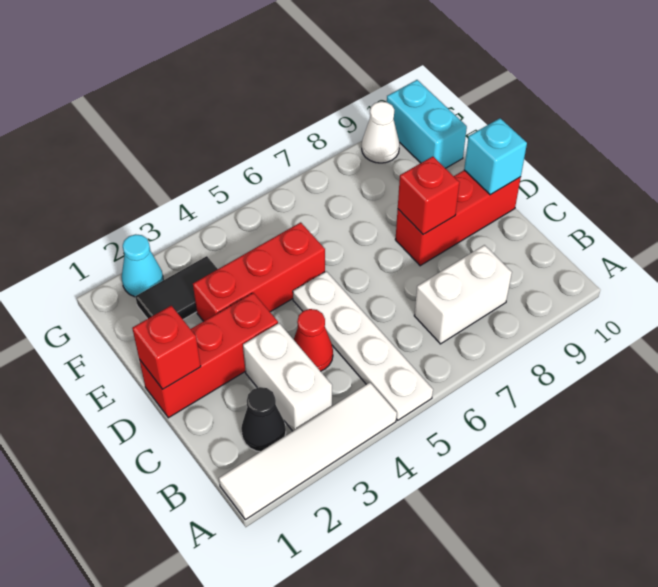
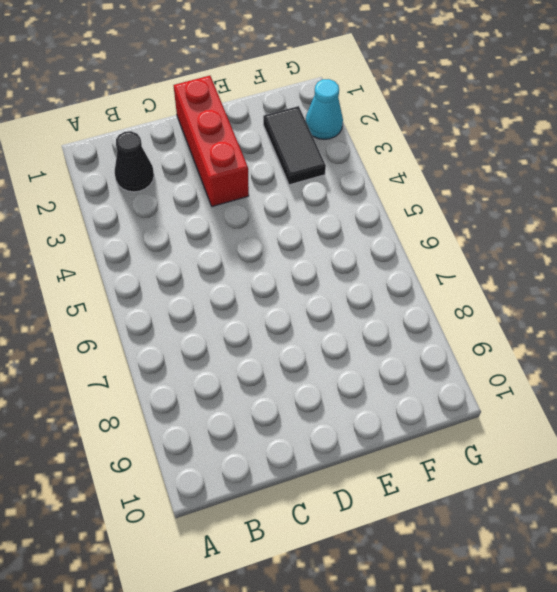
none -> white tile A1:A4 level 1
none -> white plate A5:D5 level 1
none -> white brick B3:C3 level 1

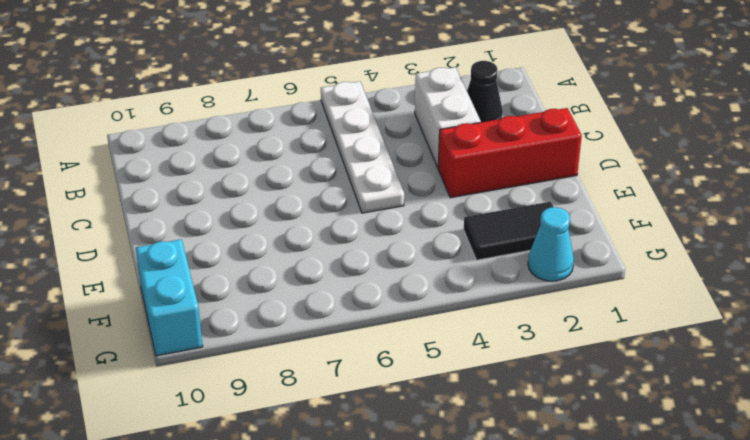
none -> white tile A1:A4 level 1
none -> white brick B7:B8 level 1
none -> red cone C4 level 1

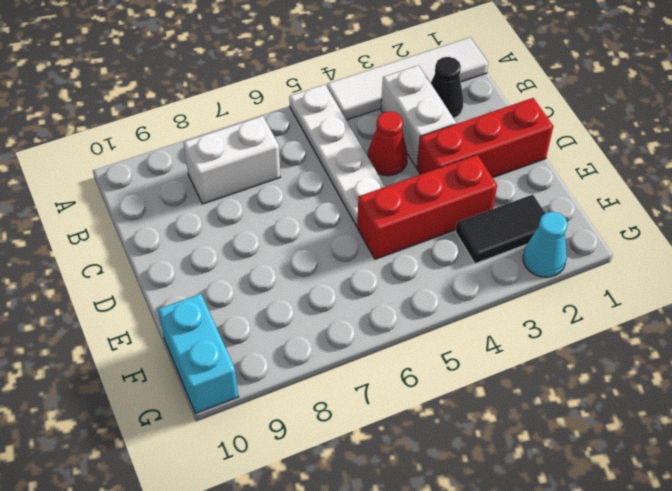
none -> red brick D8:D10 level 1
none -> white cone G9 level 1
none -> red brick D1 level 2

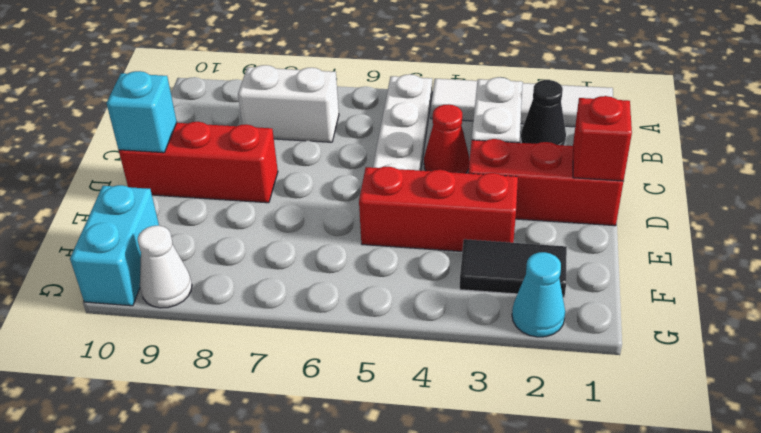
none -> red brick D8 level 2

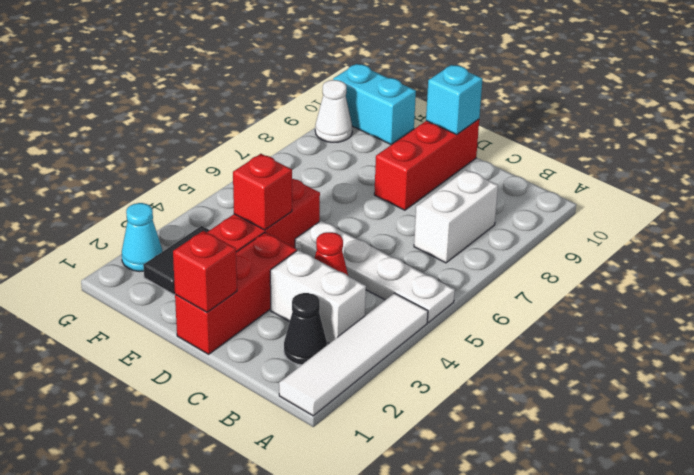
red brick E4 level 2 -> red brick D8 level 2

